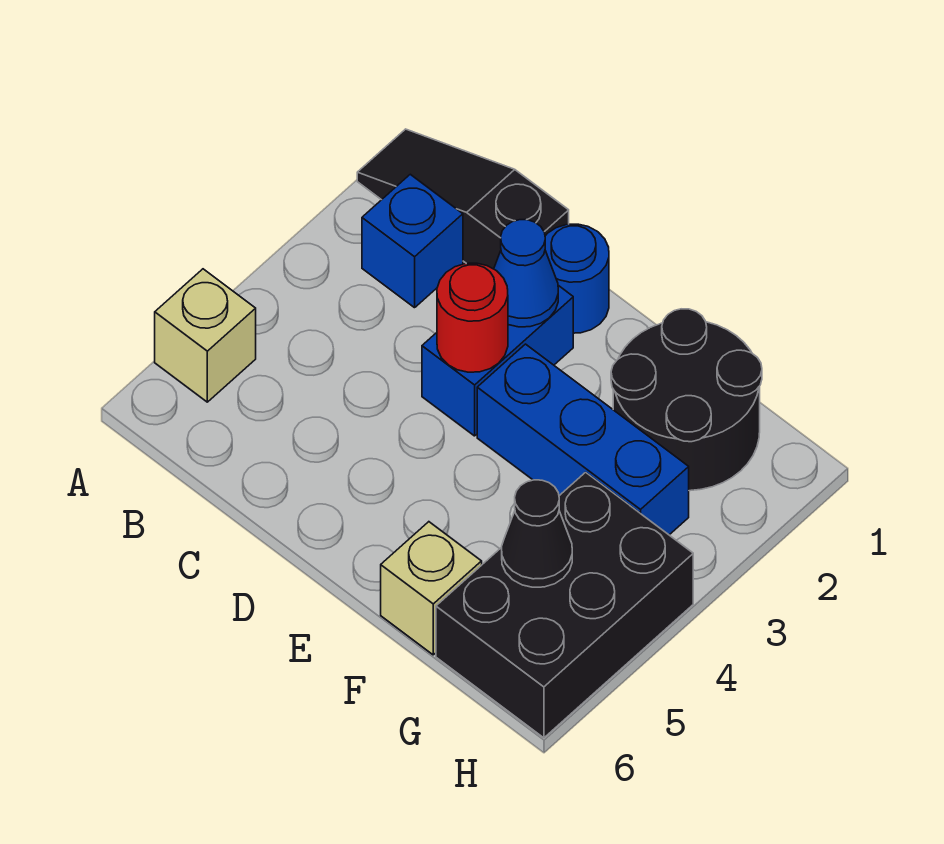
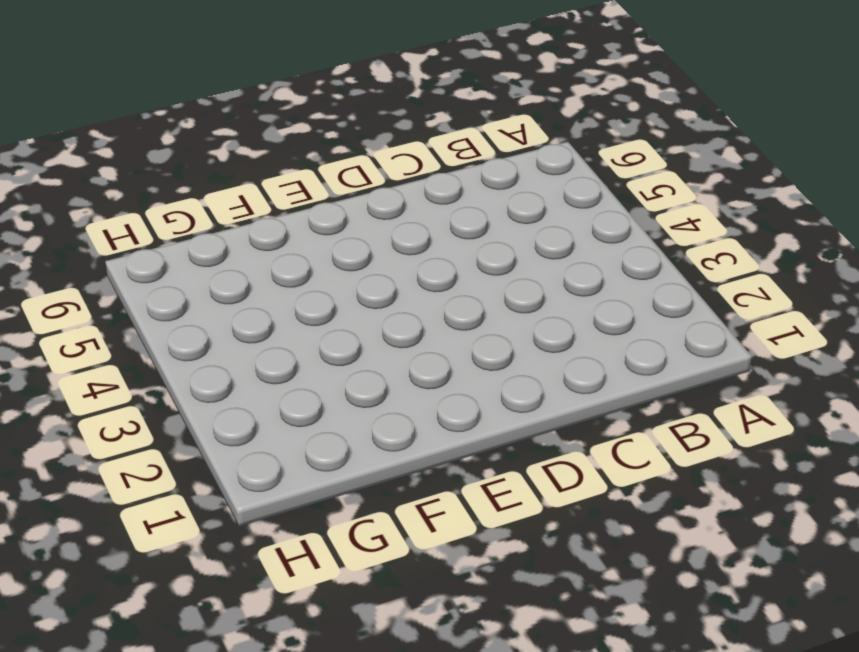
none -> black slope A1:C1 level 1 top C
none -> tan brick A5 level 1
none -> blue brick B2 level 1

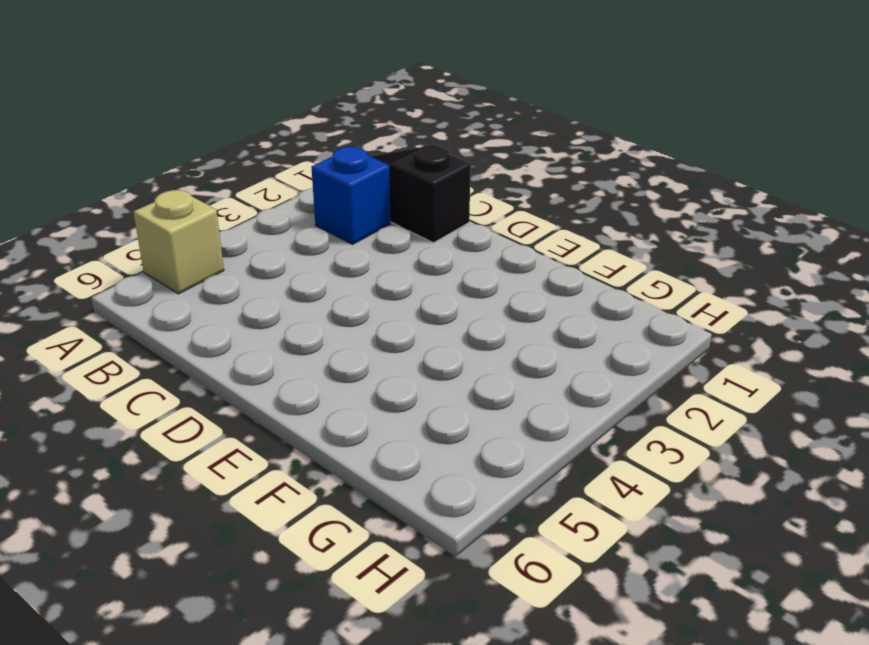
none -> blue round brick D1 level 1
none -> blue brick D2:D3 level 1
none -> blue brick E3:G3 level 1

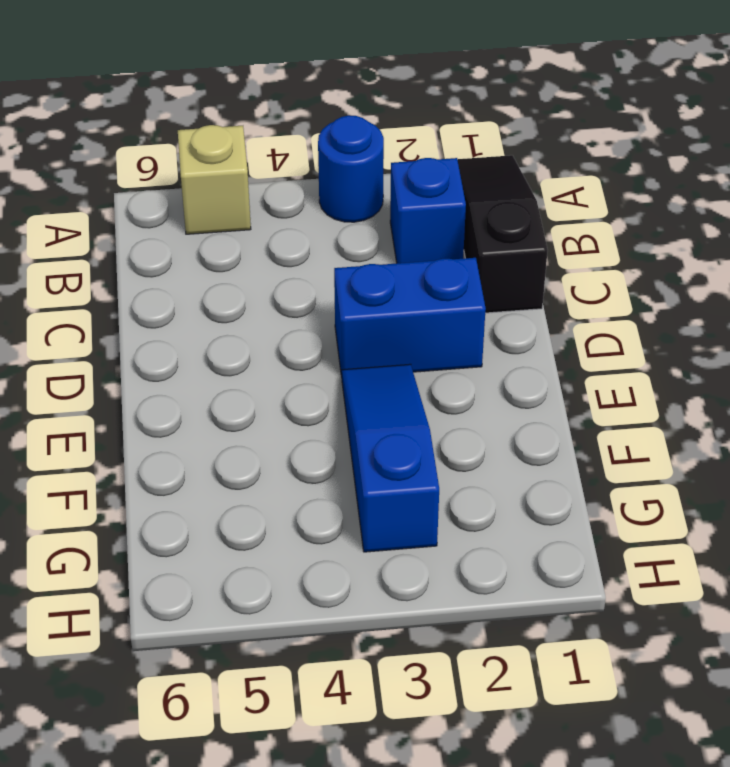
blue round brick A3 level 1 -> blue round brick D1 level 1
blue slope E3:G3 level 1 top G -> blue brick E3:G3 level 1
none -> black round brick F1:G2 level 1
none -> tan brick F6 level 1
none -> black brick G4:H6 level 1

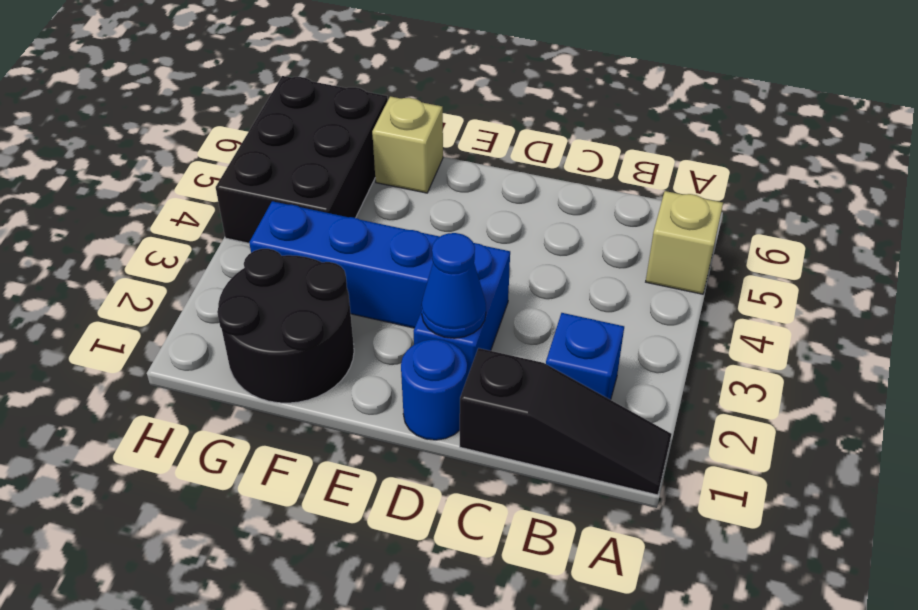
none -> red round brick D3 level 2
none -> black cone G5 level 2

